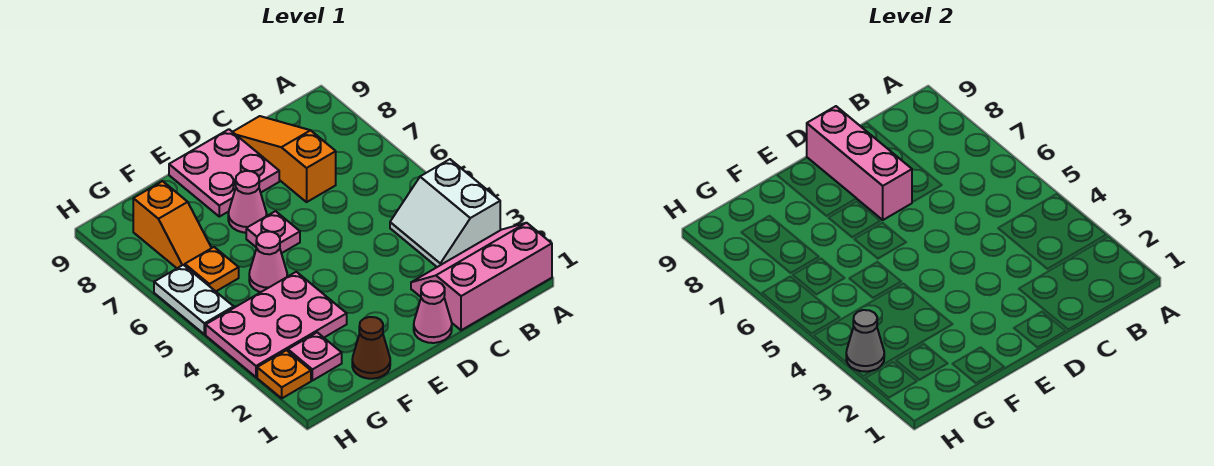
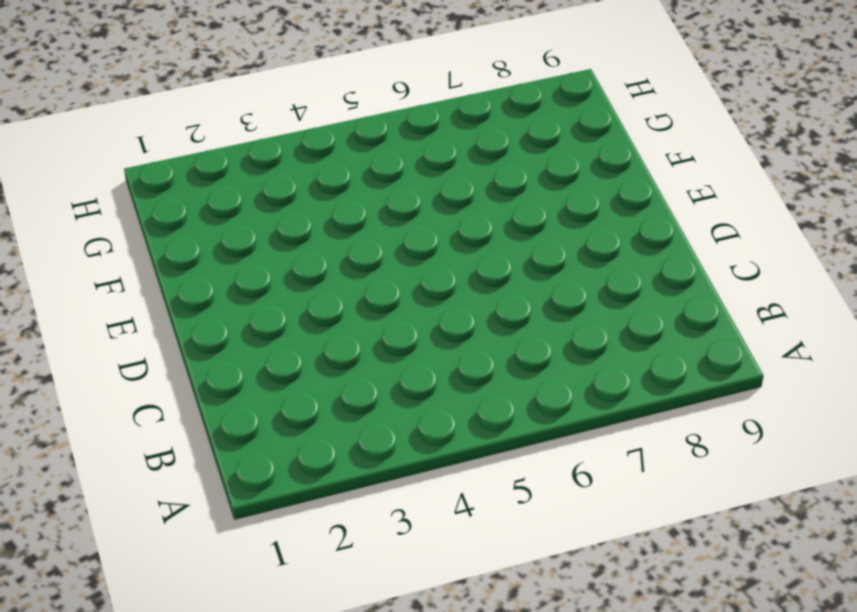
none -> pink slope A1:C2 level 1 top 1
none -> white slope A3:B4 level 1 top A
none -> orange slope C7:C9 level 1 top 7

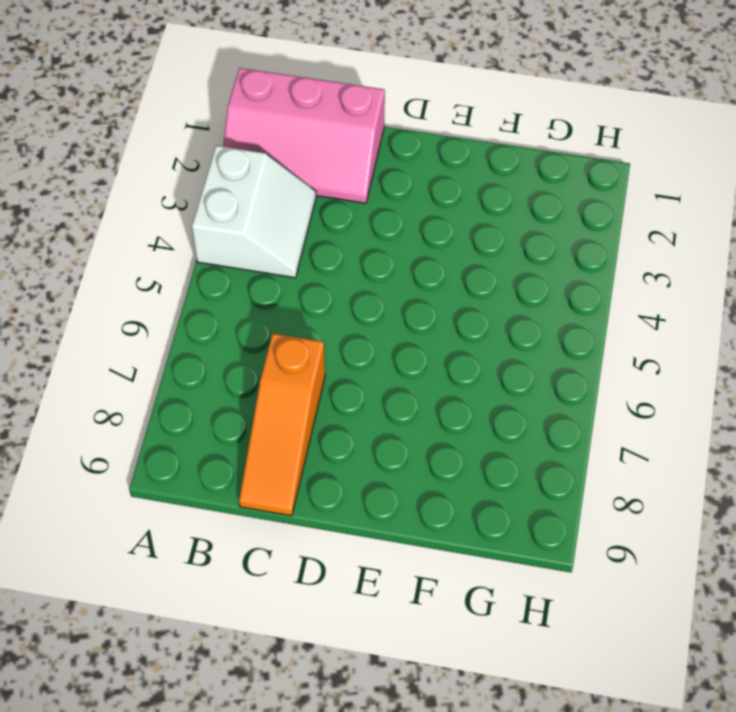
none -> pink cone D1 level 1
none -> pink plate D8:E9 level 1
none -> pink plate E6 level 1

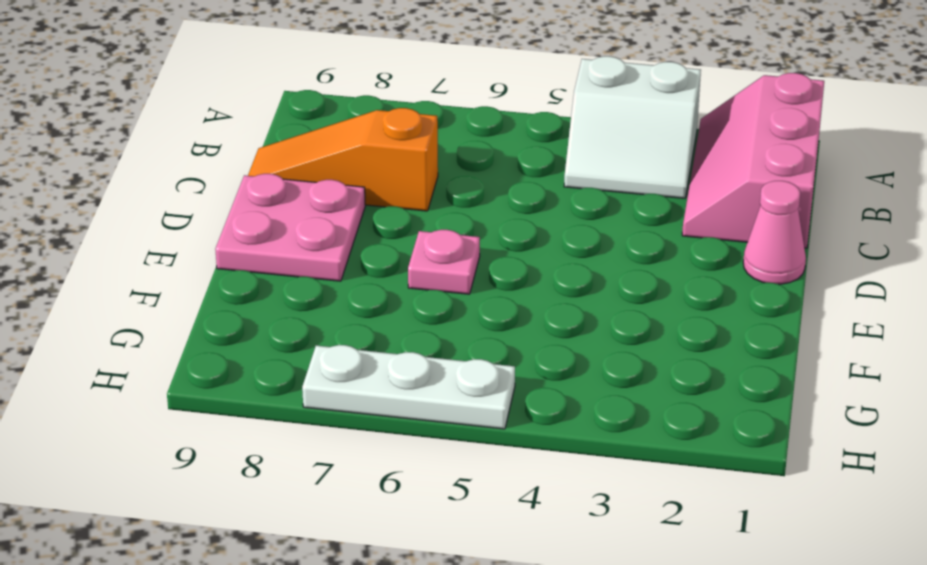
white plate H5:H7 level 1 -> white plate H5:H6 level 1
none -> pink cone E7 level 1
none -> brown cone F1 level 1
none -> pink plate F3:H4 level 1

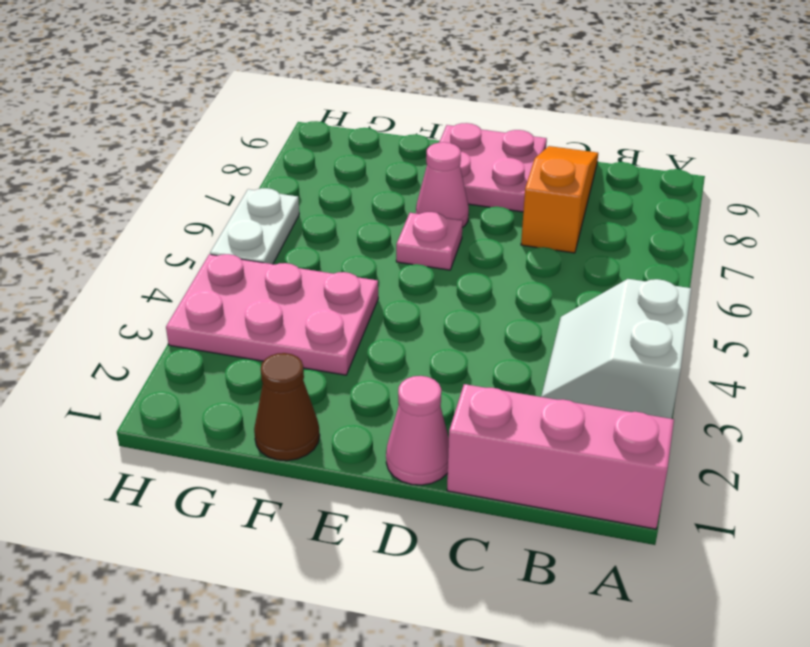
none -> pink cone F5 level 1
none -> pink plate G2 level 1
none -> orange plate G6 level 1

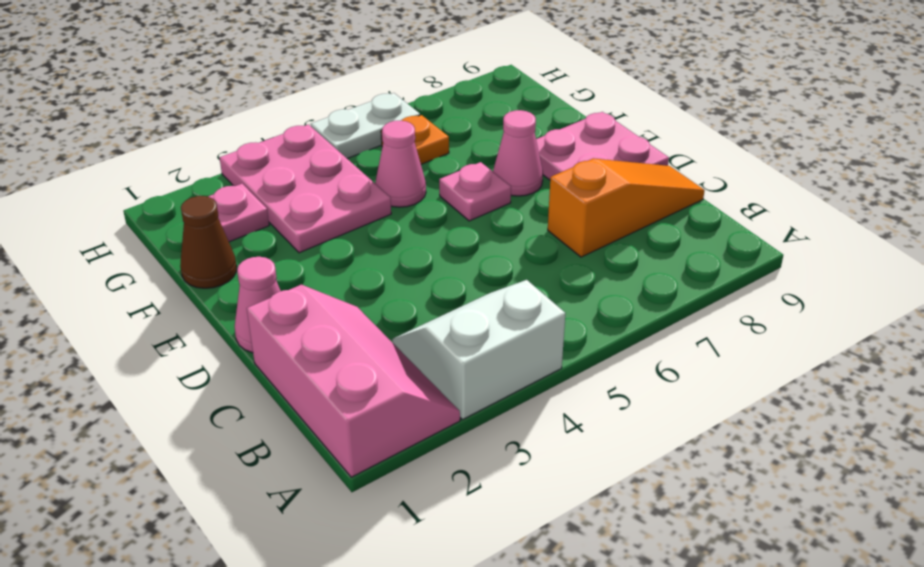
none -> orange slope G7:G8 level 1 top 8
none -> orange plate H2 level 1
none -> pink brick D7:D9 level 2

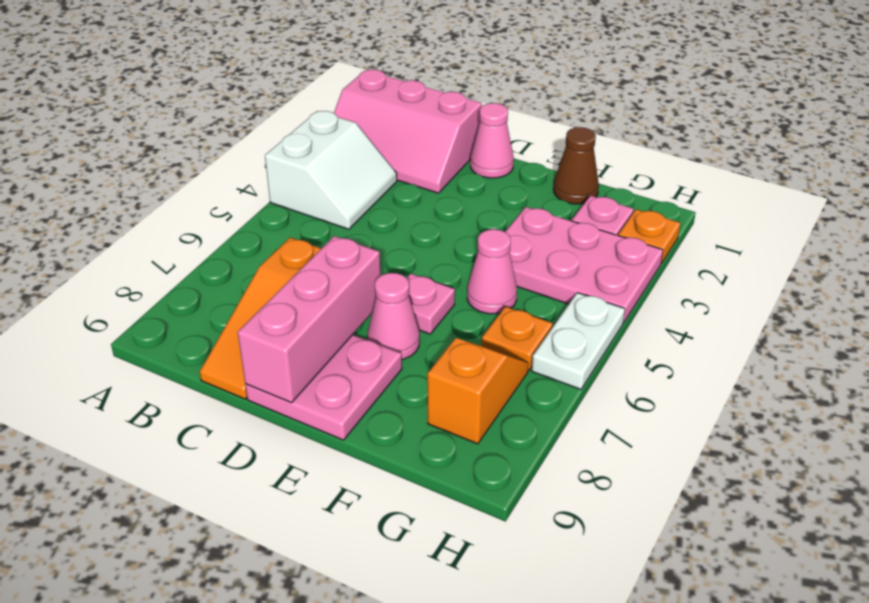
none -> grey cone H3 level 2

